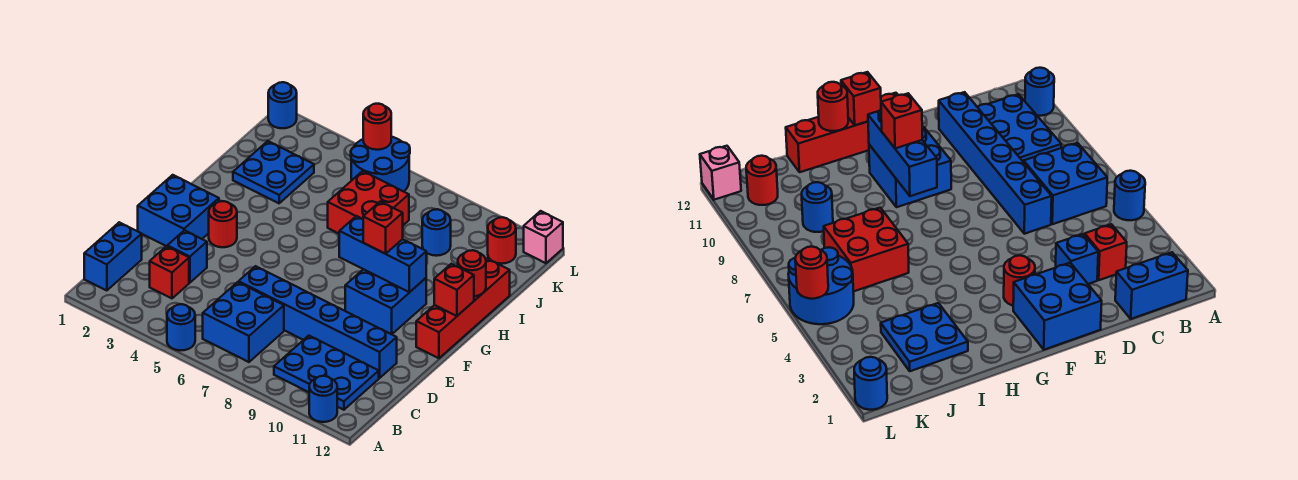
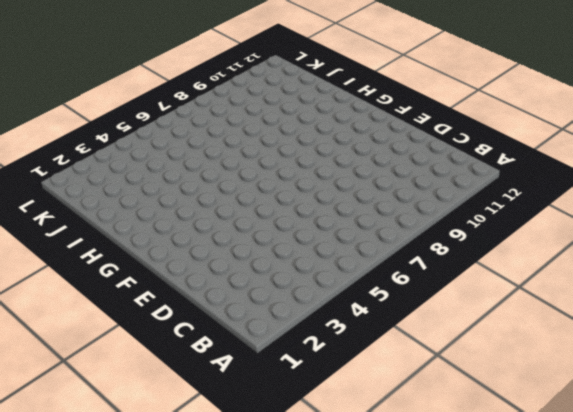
none -> blue round brick A5 level 1
none -> blue round brick A11 level 1
none -> blue brick B1:C1 level 1

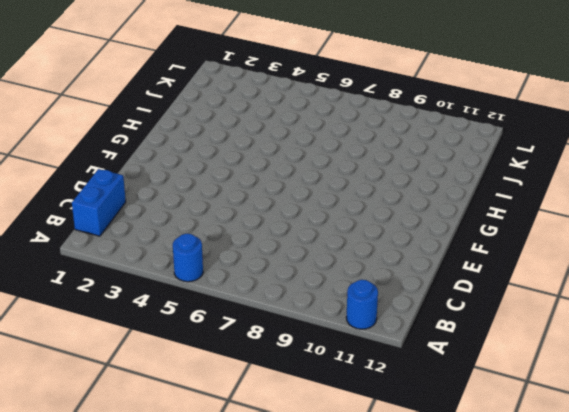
none -> blue brick B6:C7 level 1
none -> blue plate B9:C11 level 1
none -> red brick C3 level 1

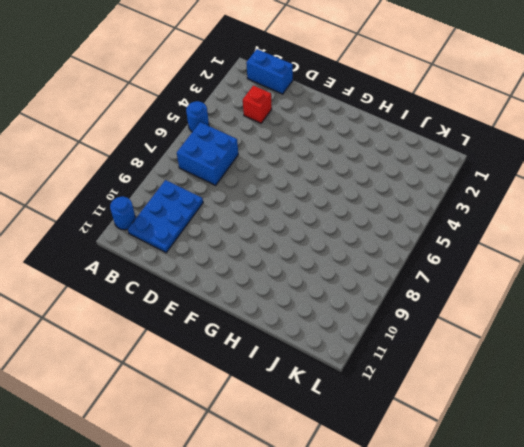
none -> blue brick D3 level 1
none -> blue brick D6:D11 level 1
none -> blue brick E1:F2 level 1

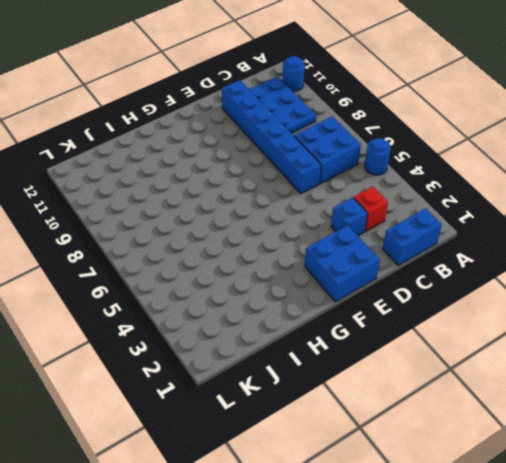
none -> red round brick F3 level 1
none -> blue brick F9:G10 level 1
none -> red brick F12:I12 level 1

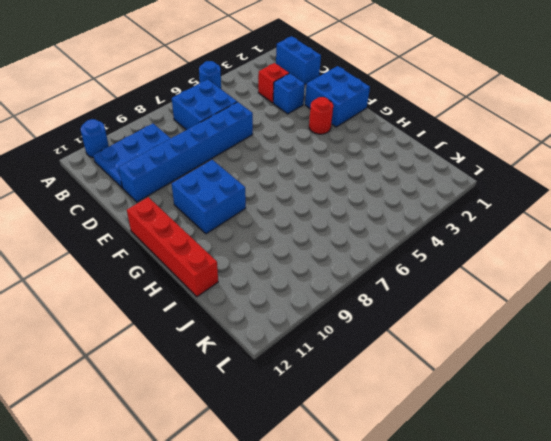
none -> blue plate I2:J3 level 1
none -> red brick I6:J7 level 1
none -> blue round brick J9 level 1

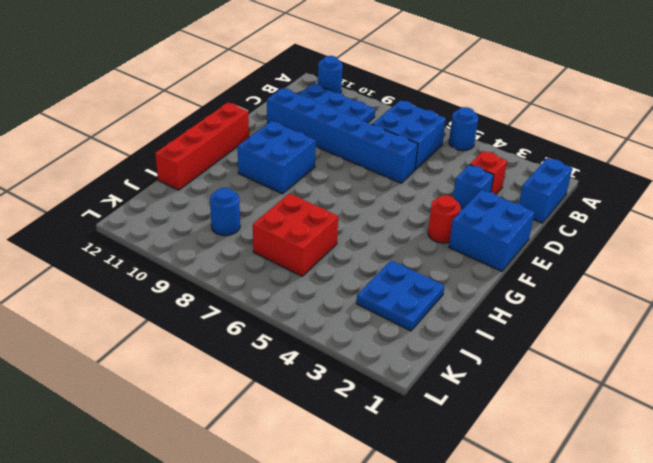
none -> blue round brick K5:L6 level 1
none -> red round brick K11 level 1
none -> blue round brick L1 level 1

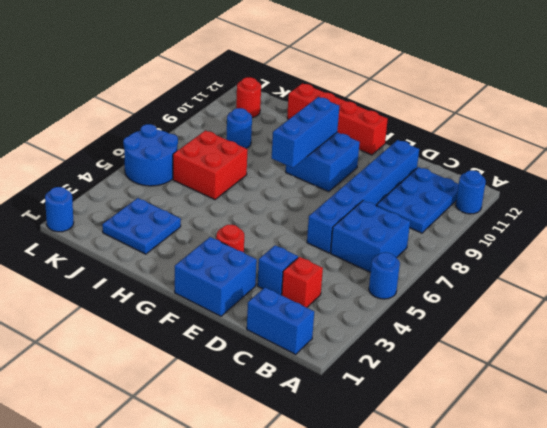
none -> pink brick L12 level 1
none -> red brick G12 level 2
none -> red round brick H12 level 2

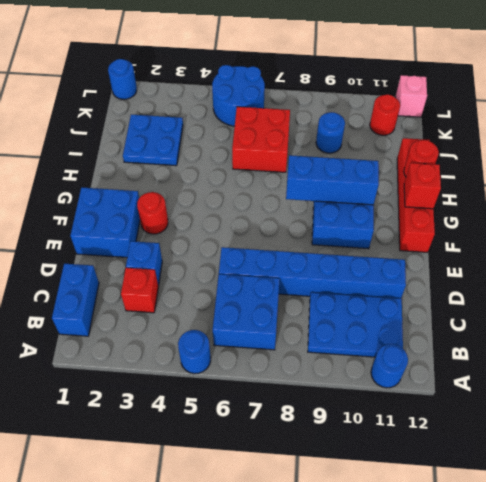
none -> red round brick L5 level 2
none -> red brick G9 level 3

